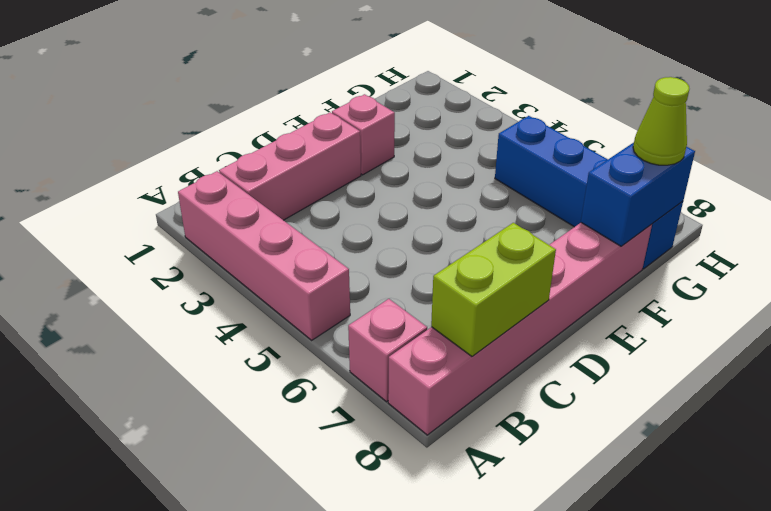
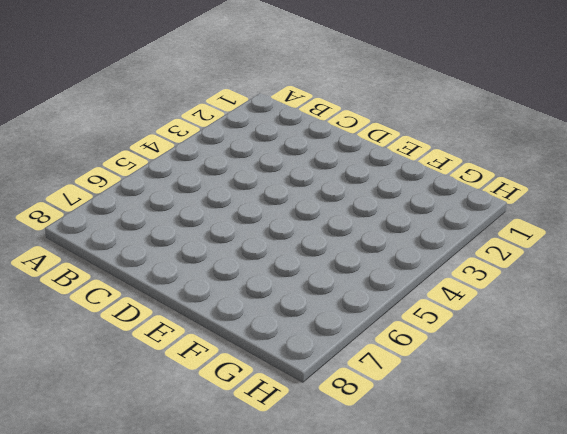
none -> pink brick A2:A5 level 1
none -> pink brick A7 level 1

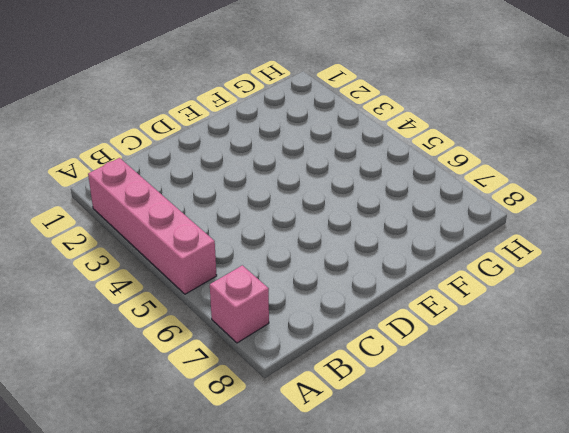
none -> pink brick A8:F8 level 1
none -> pink brick B2:D2 level 1

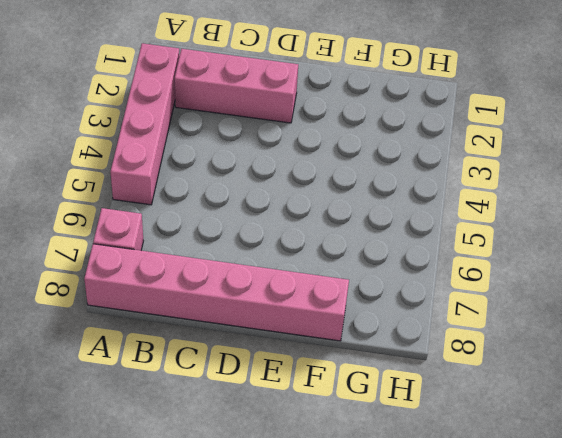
none -> pink brick E2 level 1
none -> blue brick G5:G8 level 1

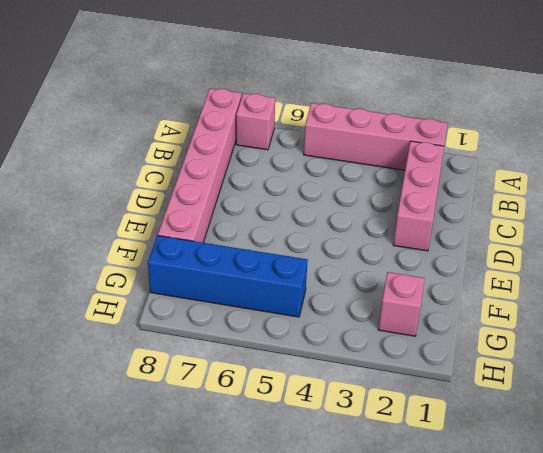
pink brick G2 level 1 -> pink brick E2 level 1
none -> lime brick B8:C8 level 2
none -> blue brick F8:G8 level 2

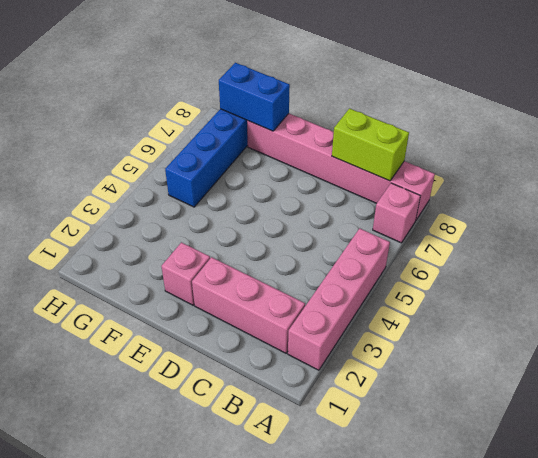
none -> lime cone G8 level 3

